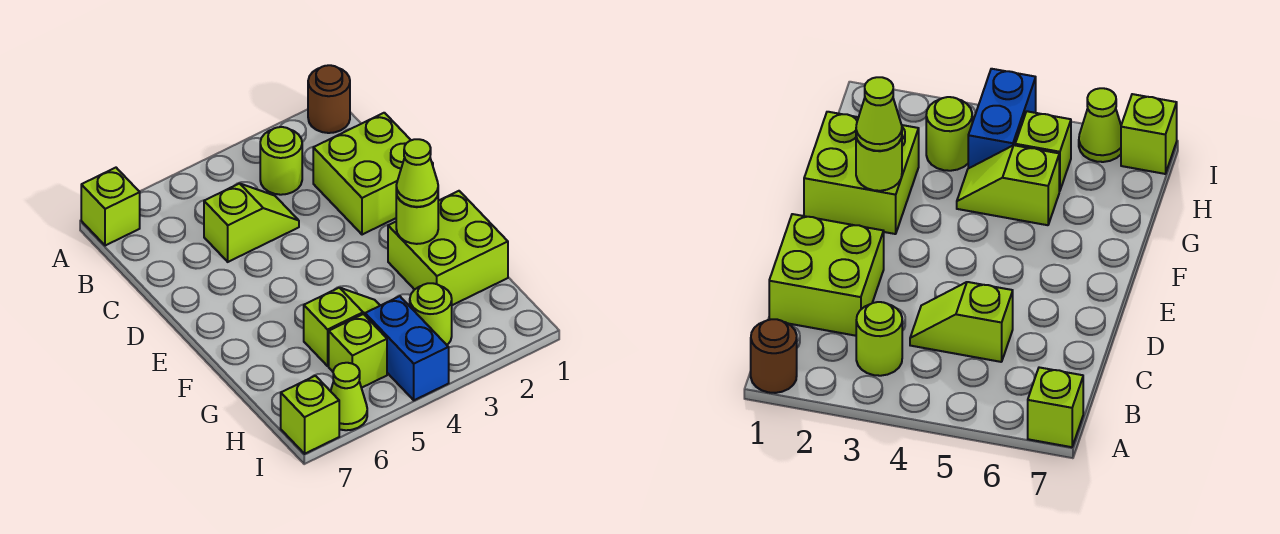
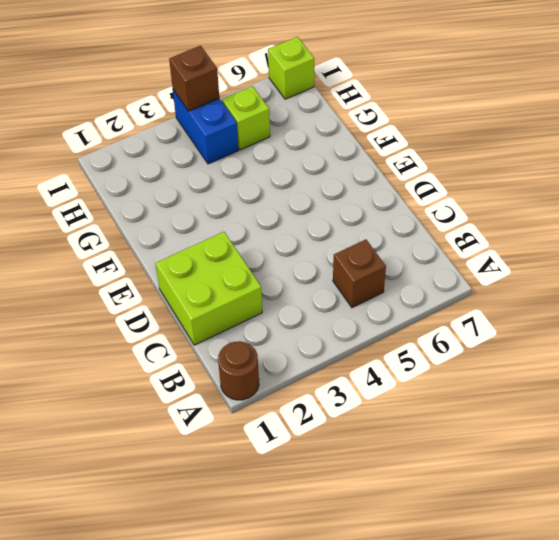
brown brick B5 level 1 -> none
brown brick I4 level 2 -> none
none -> lime brick A7 level 1
none -> lime round brick B3 level 1
none -> lime slope C4:C5 level 1 top 5

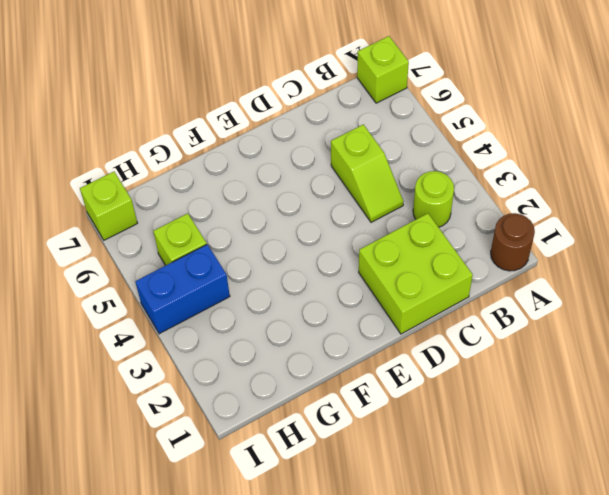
none -> lime brick F1:G2 level 1
none -> lime slope G4:G5 level 1 top 5
none -> lime round brick H3 level 1

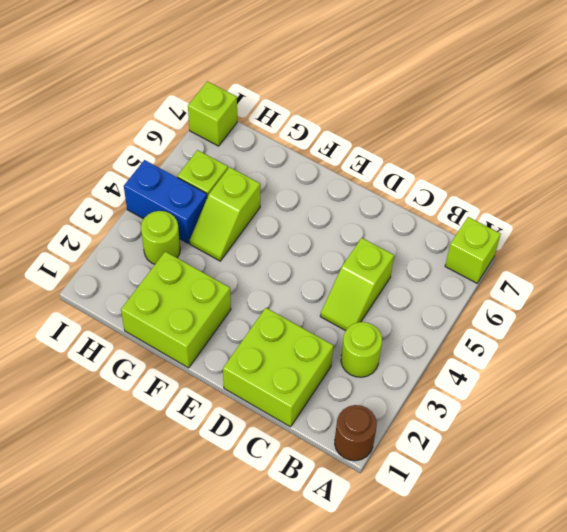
none -> lime cone I6 level 1
none -> lime round brick F2 level 2
none -> lime cone F2 level 3

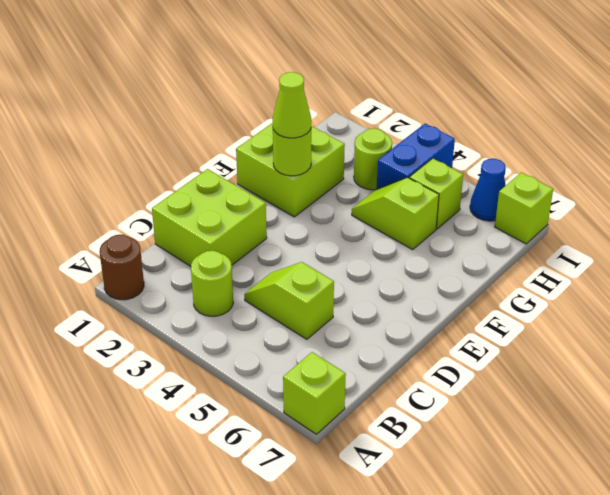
blue cone I6 level 1 -> lime cone I6 level 1

